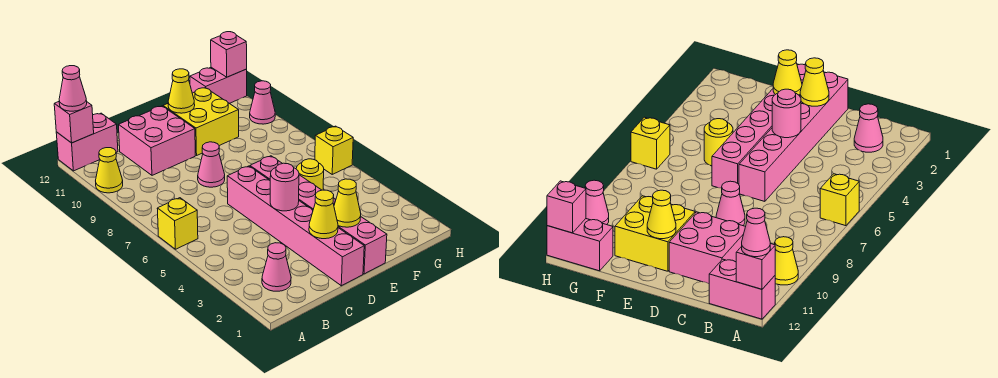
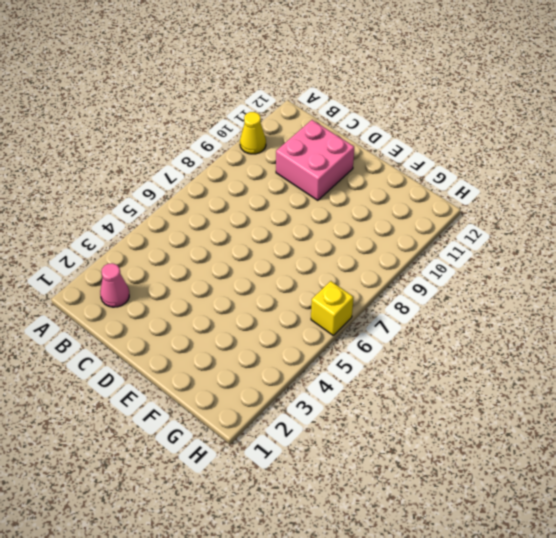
none -> yellow brick A6 level 1
none -> pink brick A12:B12 level 1
none -> pink brick D1:D6 level 1

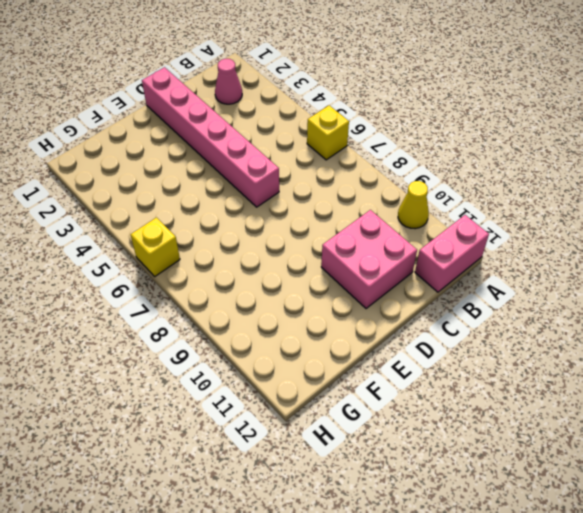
none -> pink cone D8 level 1
none -> pink brick E1:E6 level 1
none -> yellow brick E10:F11 level 1

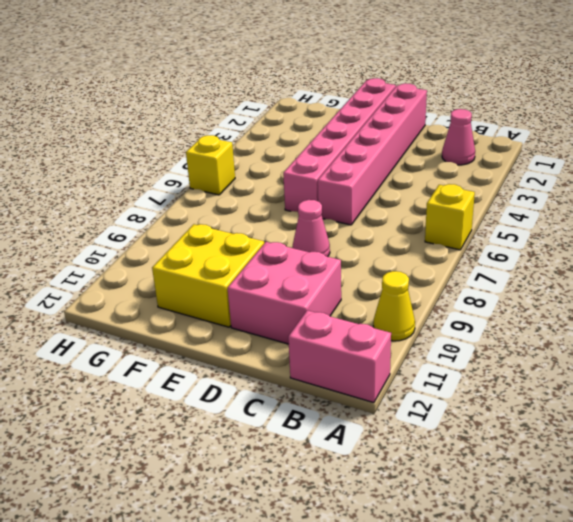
none -> yellow round brick F5 level 1
none -> pink brick G12:H12 level 1
none -> pink cone H10 level 1

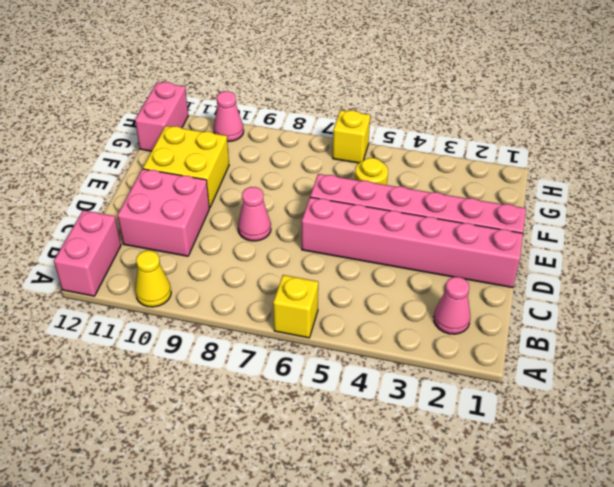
none -> pink brick A12 level 2
none -> yellow cone D2 level 2
none -> pink round brick D4 level 2

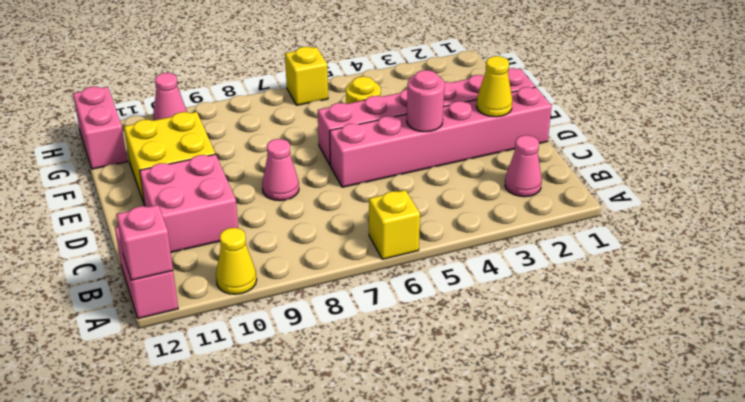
none -> yellow cone E2 level 2
none -> yellow cone E11 level 2
none -> pink brick H12 level 2

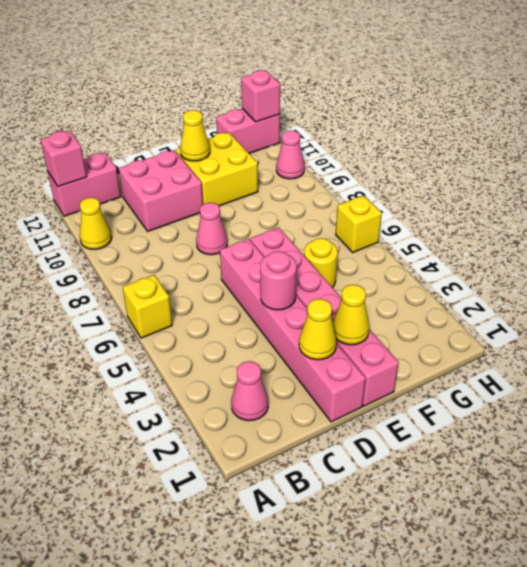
none -> pink cone A12 level 3

